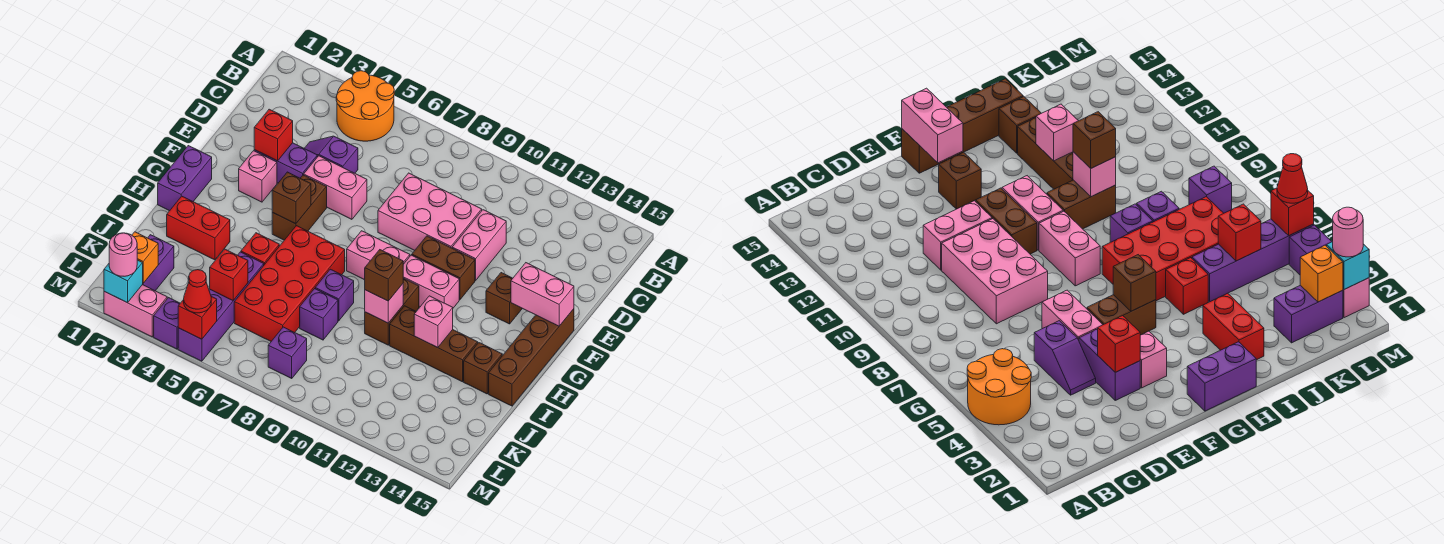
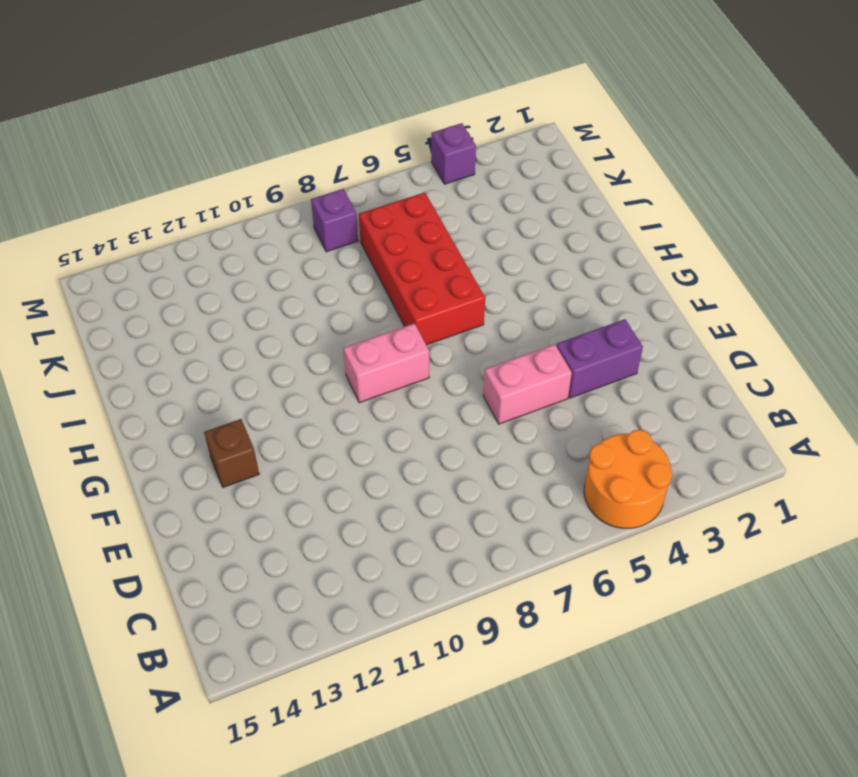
none -> purple slope D4:D5 level 1 top 5
none -> pink brick D8:E10 level 1
none -> pink brick D11:E11 level 1
none -> pink brick F3 level 1

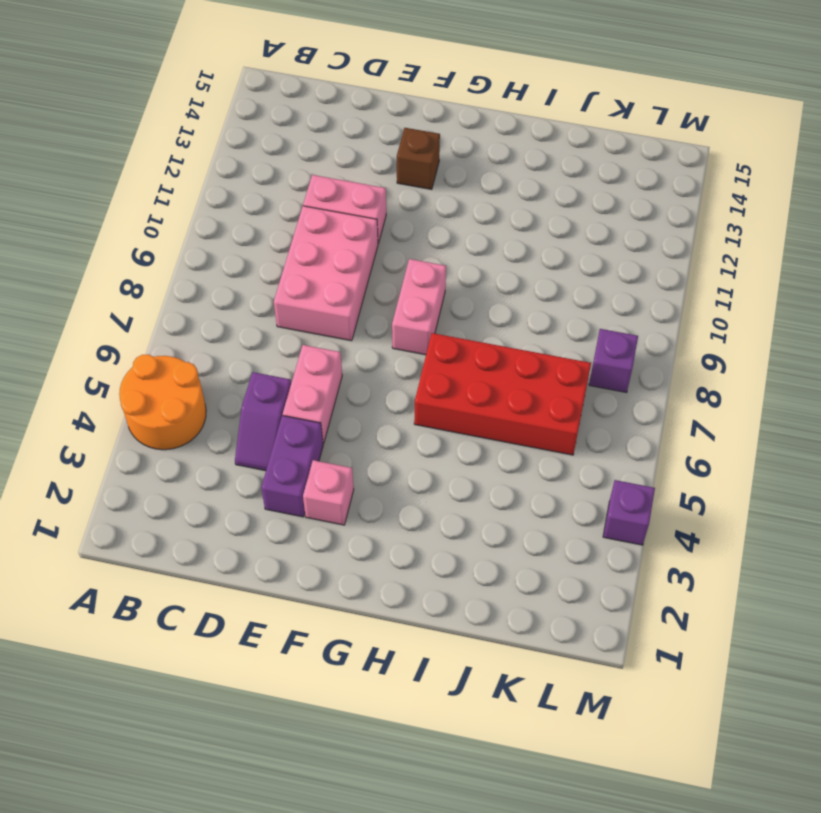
none -> brown brick F5:G5 level 1
none -> brown brick F10:F11 level 1
none -> brown brick F15:I15 level 1
none -> purple brick G1:H1 level 1

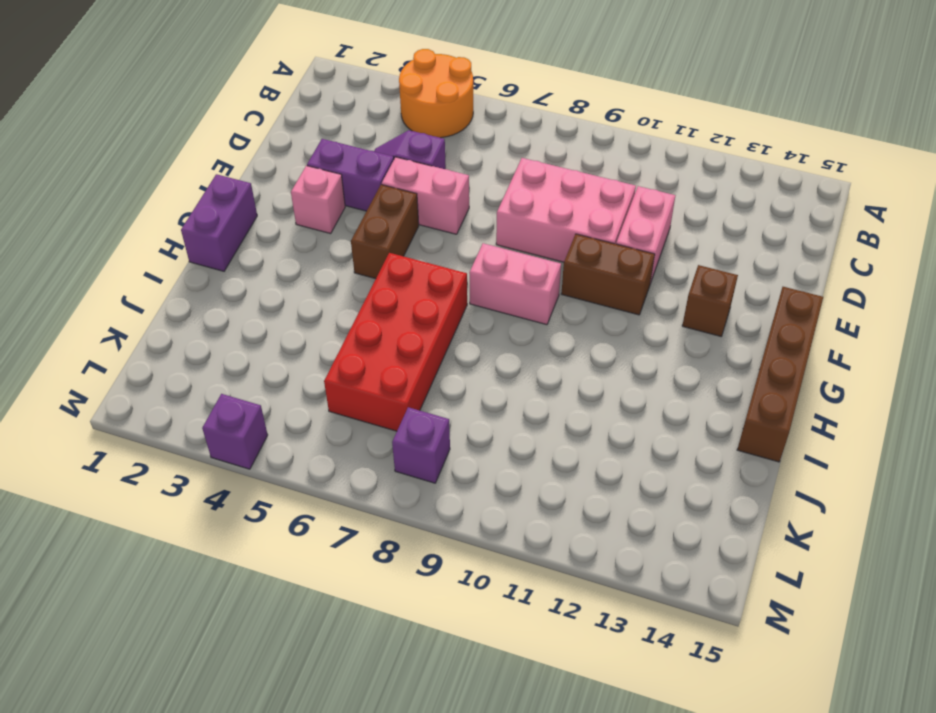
none -> pink brick G10:G11 level 1
none -> brown brick H10:I10 level 1
none -> red brick I2:I3 level 1
none -> red brick I5 level 1

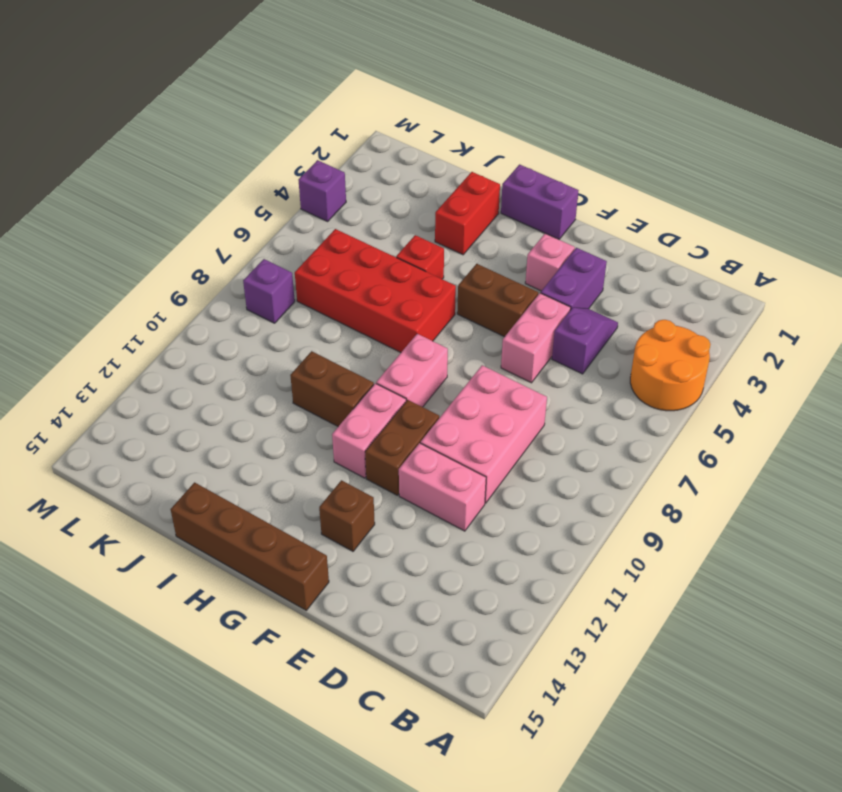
none -> purple brick I8 level 1
none -> brown brick I11:I13 level 1
none -> brown brick I14 level 1
none -> purple brick J5:M5 level 1

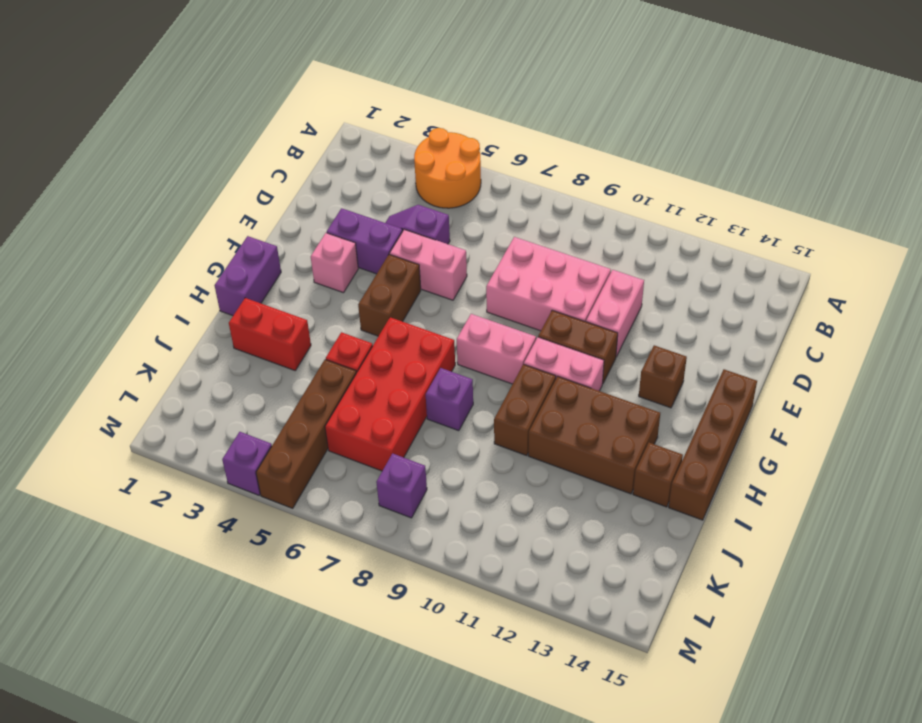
brown brick H11:I13 level 1 -> brown brick I11:I13 level 1
brown brick J5:M5 level 1 -> purple brick J5:M5 level 1
none -> purple brick J8 level 1
none -> purple brick K2:L2 level 1
none -> pink brick M2:M3 level 1
none -> red brick E3 level 2

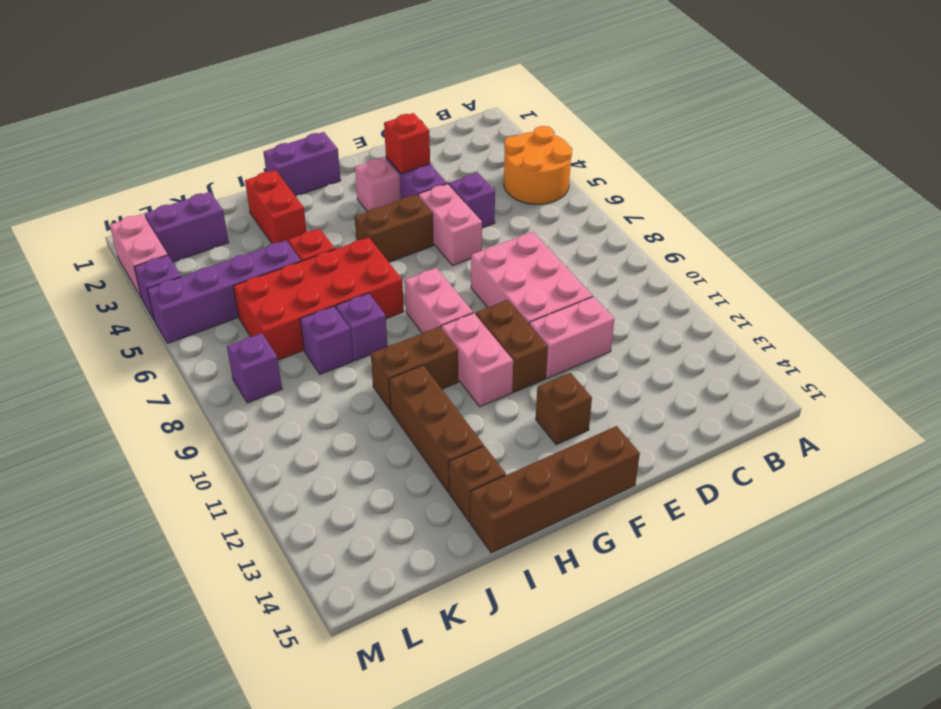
none -> pink brick F14:F15 level 2
none -> brown brick G5 level 2
none -> pink brick I10 level 2
none -> pink brick I12 level 2

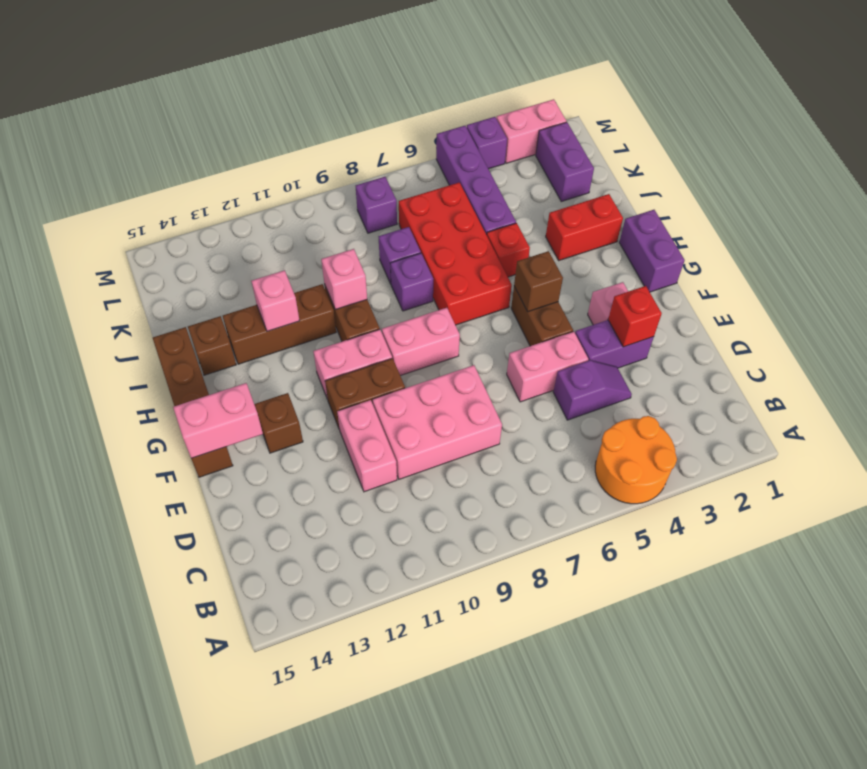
none -> red brick K5 level 2
none -> orange brick L2 level 2
none -> cyan brick M2 level 2
none -> red brick M5 level 2

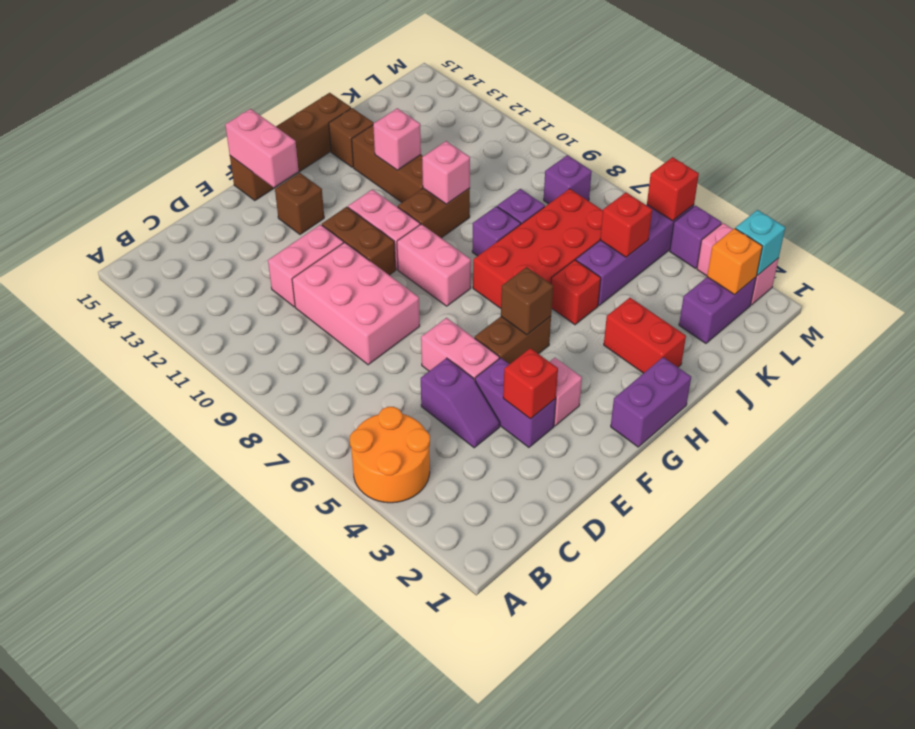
none -> brown brick I10 level 3
none -> pink round brick M2 level 3
none -> red cone M5 level 3

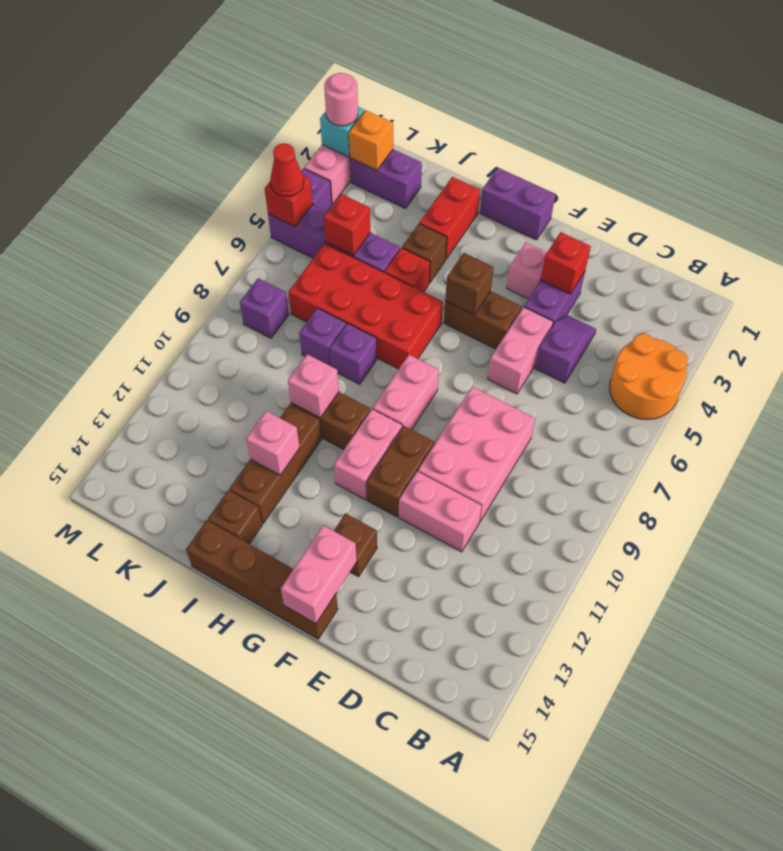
brown brick I4 level 1 -> brown brick I10 level 3

